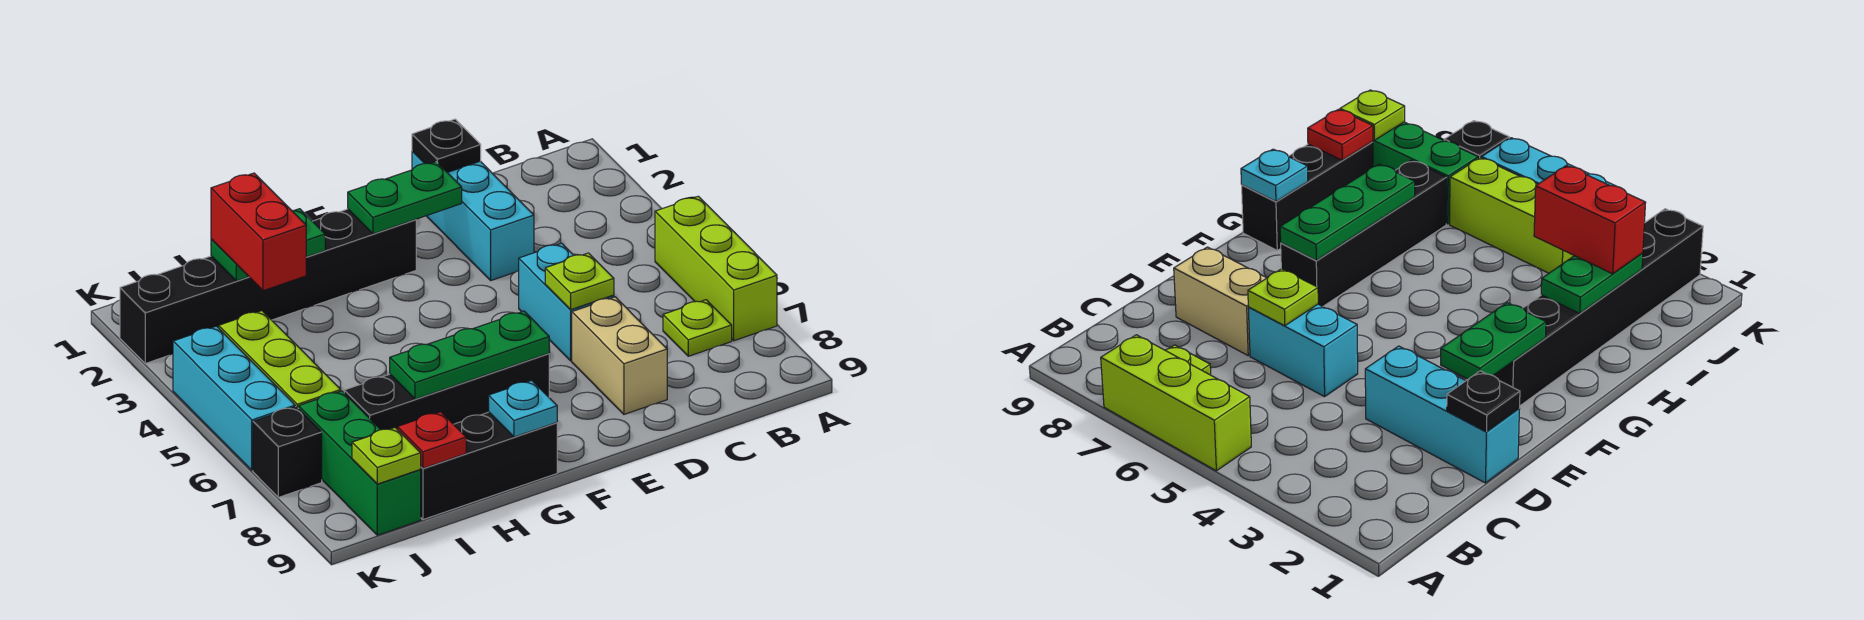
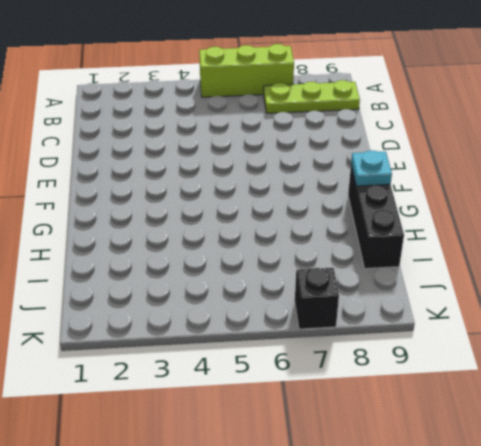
lime plate B7:B9 level 1 -> lime plate B7 level 1
none -> cyan brick D1:D3 level 1
none -> cyan brick D5:D6 level 1
none -> tan brick D7:D8 level 1

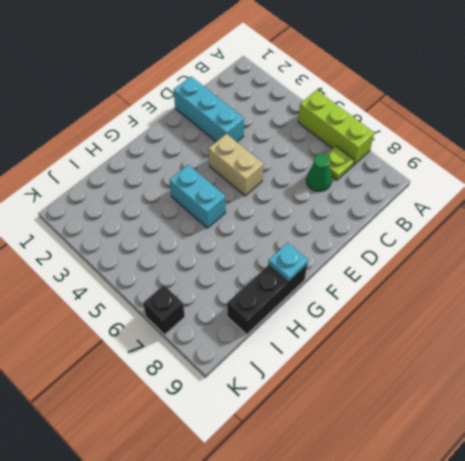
green cone C7 level 1 -> none
tan brick E4:E5 level 1 -> tan brick D7:D8 level 1
cyan brick G4:G5 level 1 -> cyan brick D5:D6 level 1
none -> black brick F2:K2 level 1
none -> black brick F7:I7 level 1
none -> lime brick J4:J6 level 1

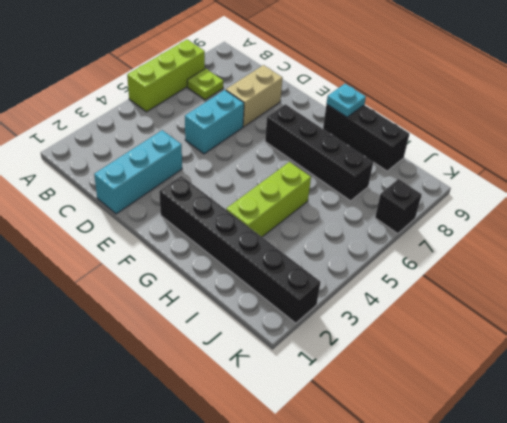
lime brick H3:H5 level 1 -> lime brick J4:J6 level 1
none -> green brick J7:J9 level 1
none -> cyan brick K4:K6 level 1
none -> black plate D1 level 2

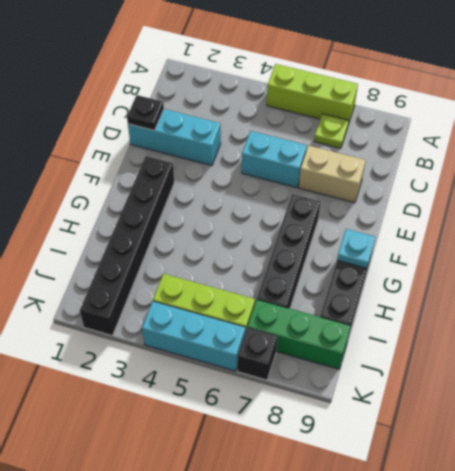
none -> lime plate D6 level 2
none -> green plate E2:F2 level 2
none -> green plate F7:H7 level 2

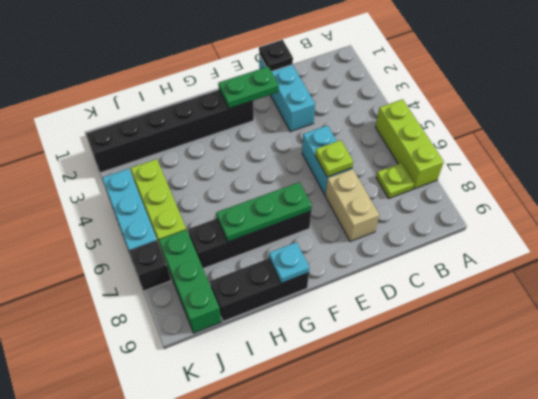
none -> green plate H2:I2 level 2
none -> red plate I9 level 2
none -> lime plate J9 level 2

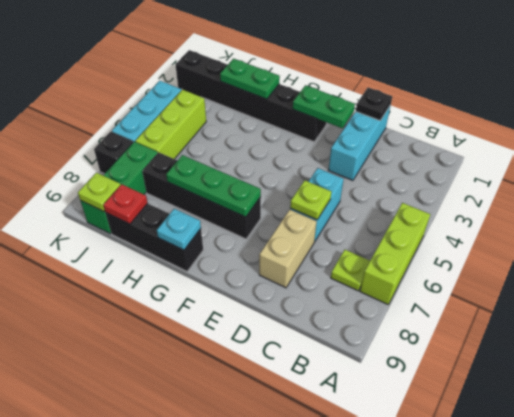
none -> red brick I2:I3 level 3

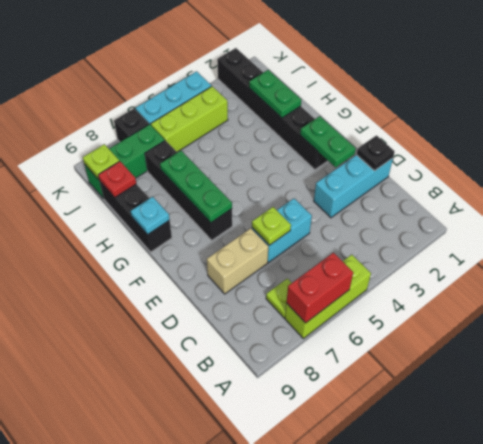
red brick A6:A7 level 2 -> red brick I2:I3 level 3

